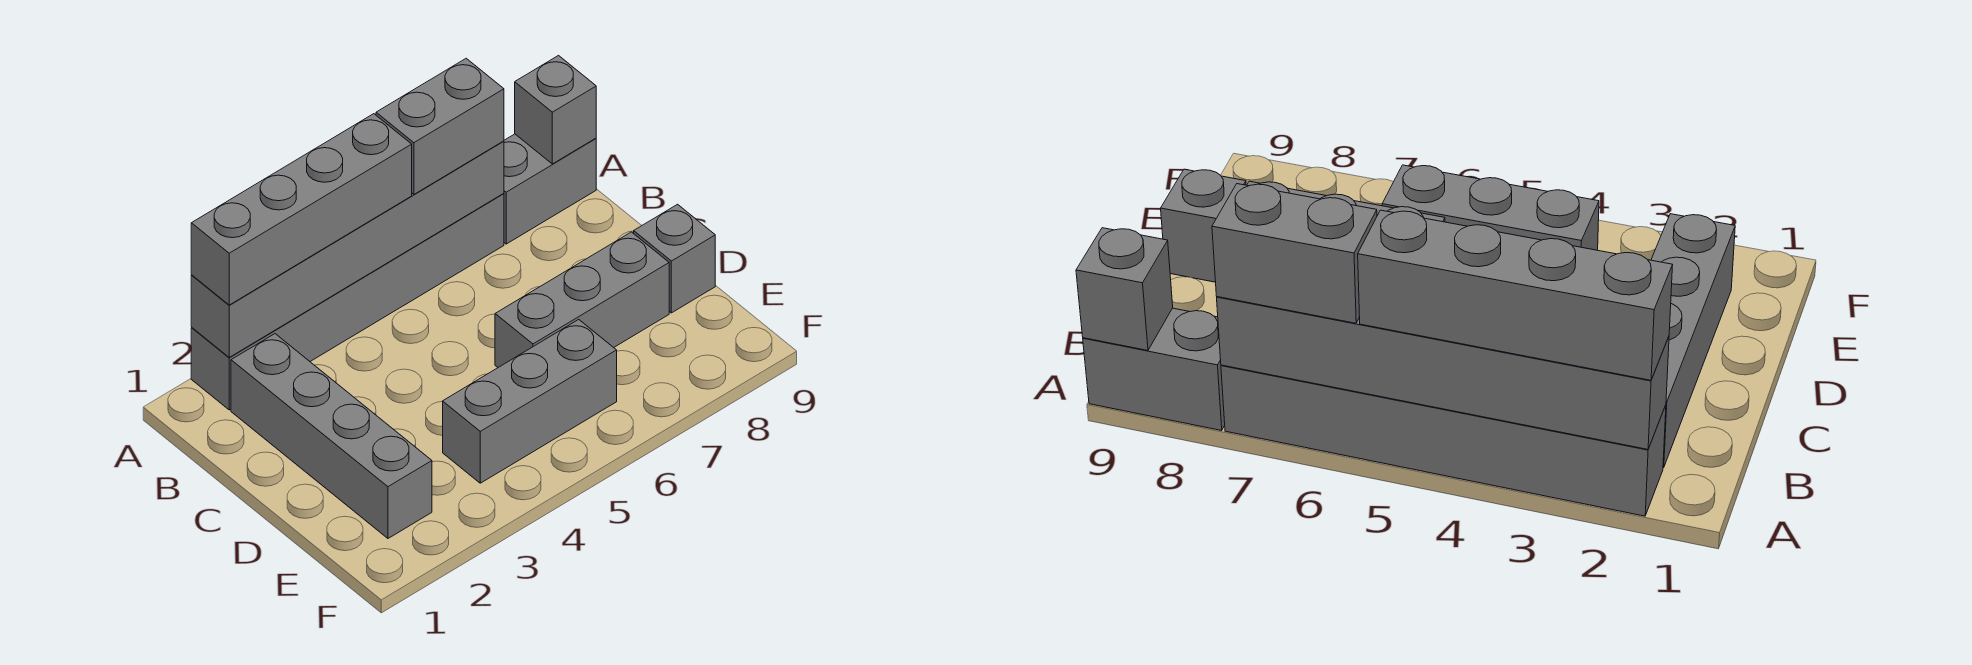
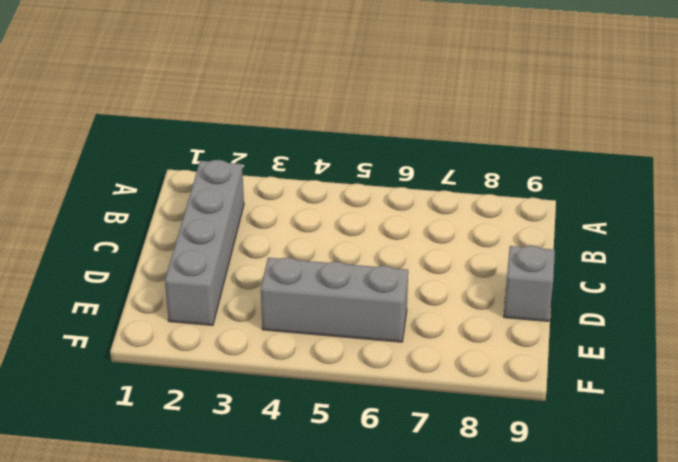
none -> grey brick A2:A7 level 1
none -> grey brick A8:A9 level 1

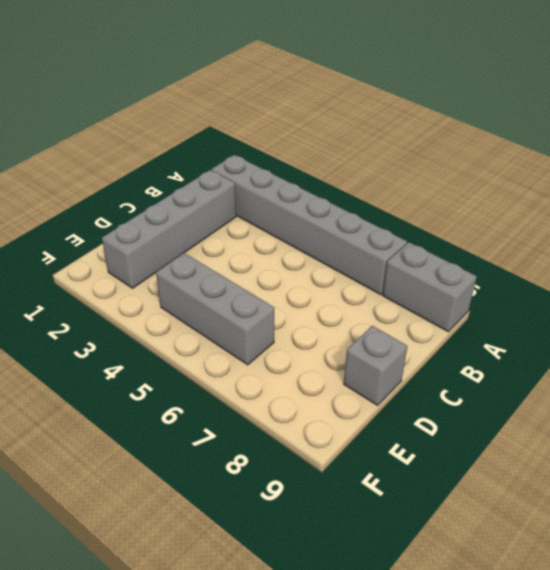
none -> grey brick D6:D8 level 1
none -> grey brick A2:A7 level 2

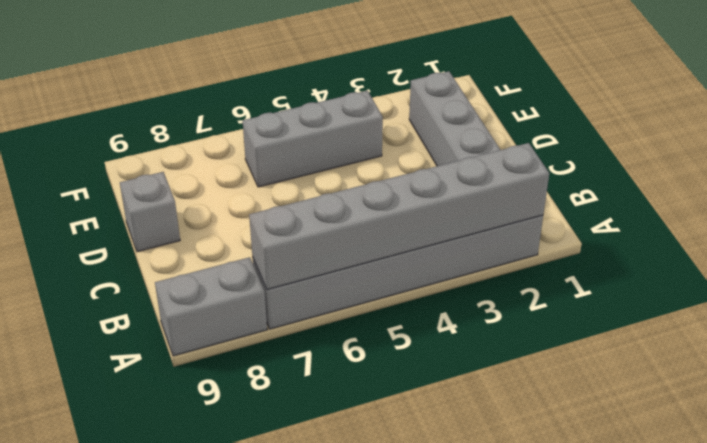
none -> grey brick D6:D8 level 1
none -> grey brick A9 level 2

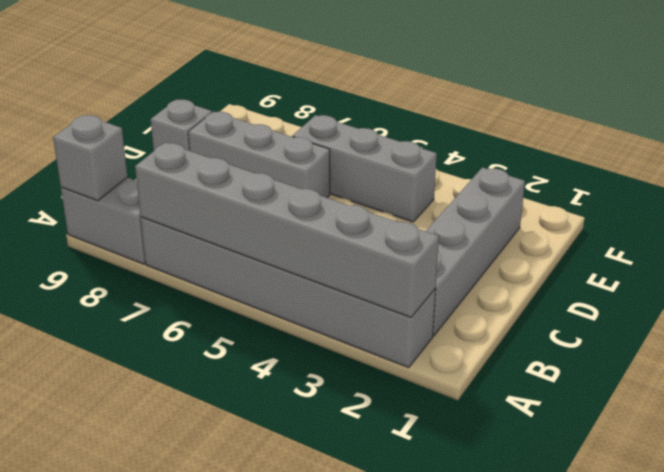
none -> grey brick A2:A5 level 3
none -> grey brick A6:A7 level 3

